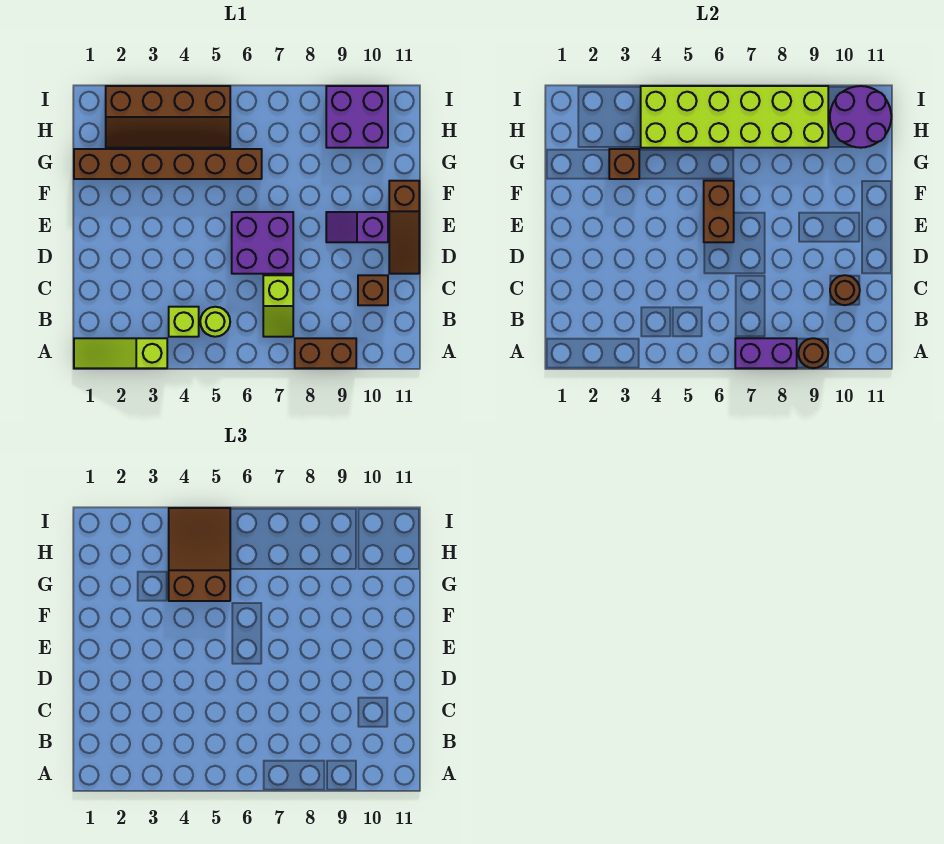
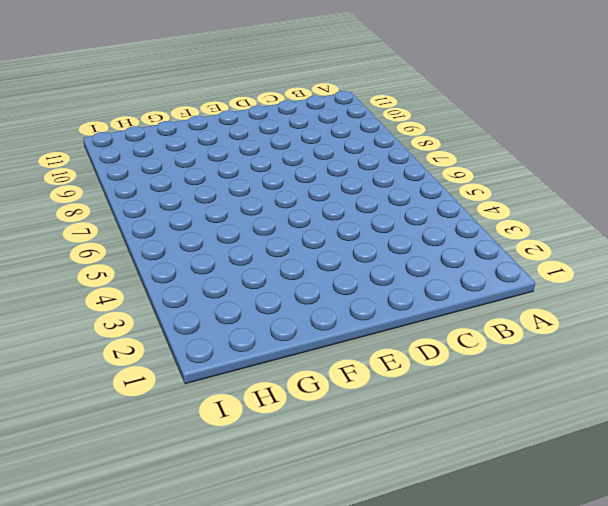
none -> lime slope A1:A3 level 1 top 3
none -> brown brick A8:A9 level 1
none -> lime brick B4 level 1

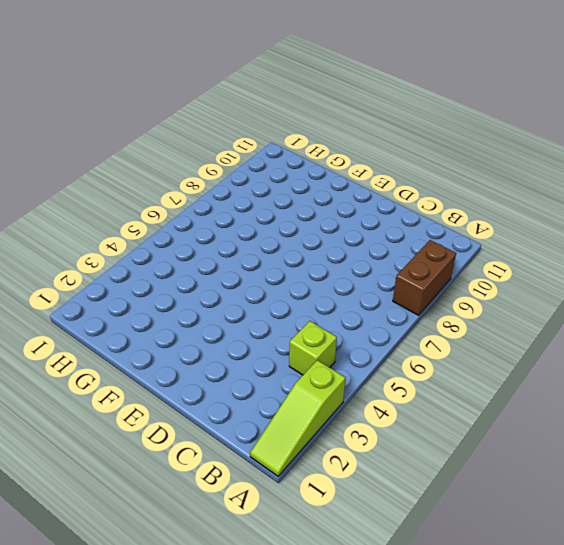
none -> lime round brick B5 level 1
none -> lime slope B7:C7 level 1 top C
none -> brown brick C10 level 1

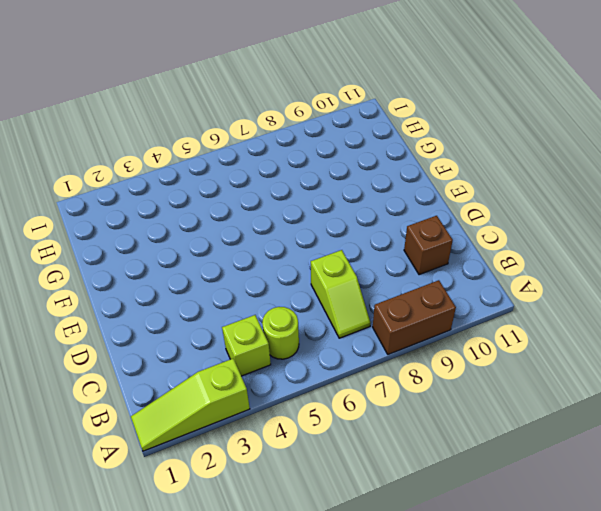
none -> purple brick D6:E7 level 1
none -> brown slope D11:F11 level 1 top F
none -> purple slope E9:E10 level 1 top 10

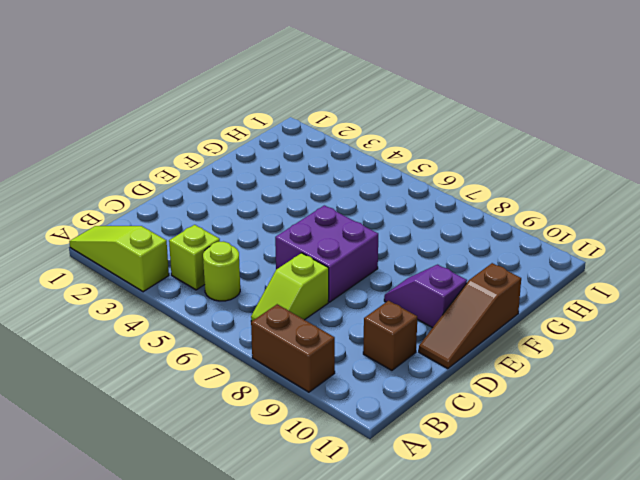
none -> brown brick G1:G6 level 1
none -> brown slope H2:I5 level 1 top I
none -> purple brick H9:I10 level 1

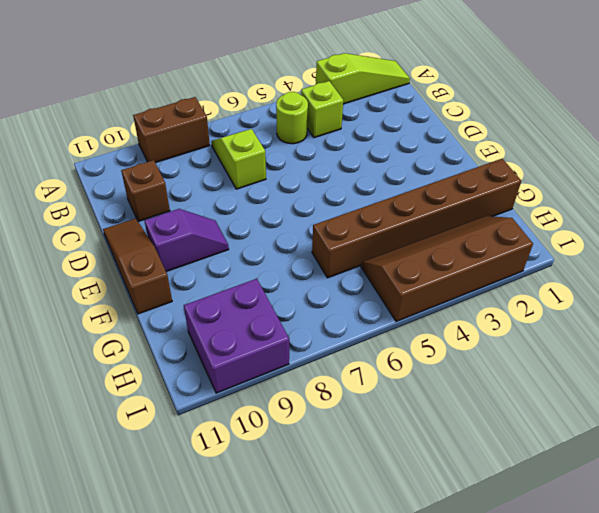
none -> purple brick D6:E7 level 1
none -> purple brick A7:A8 level 2
none -> brown round brick A9 level 2

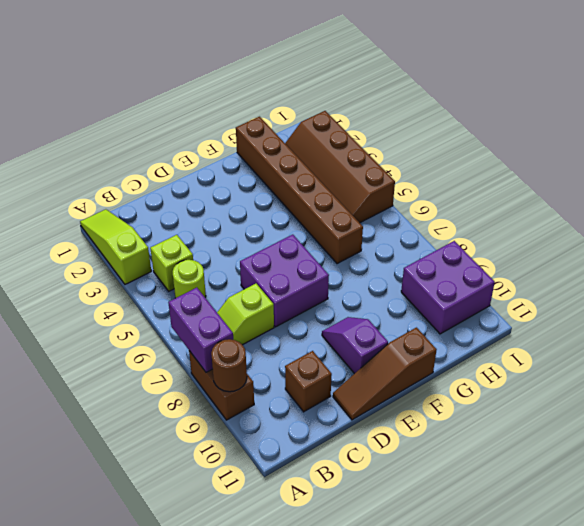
none -> brown round brick C10 level 2
none -> brown brick E6:F6 level 2
none -> brown brick G3 level 2

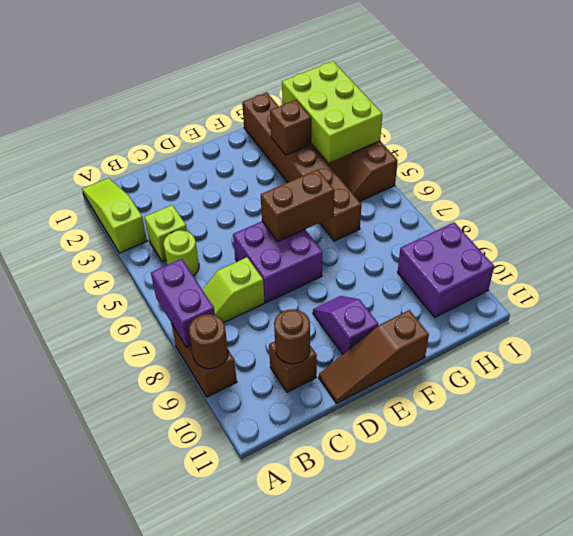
lime brick H2:I4 level 2 -> lime brick H4:I9 level 2
none -> purple round brick H10:I11 level 2
none -> brown slope G4:I5 level 3 top G

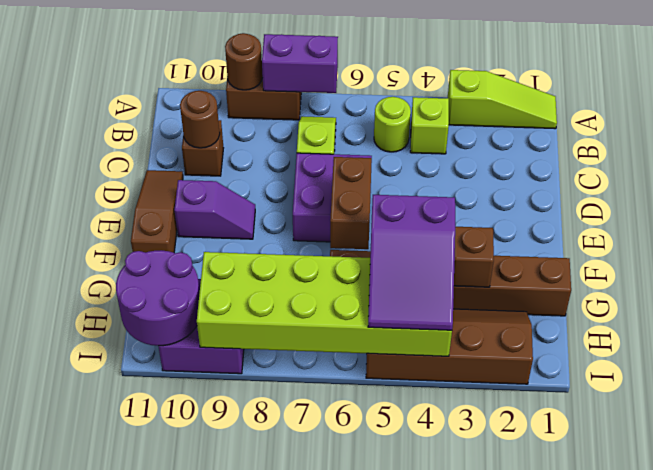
purple slope G4:I5 level 3 top G -> brown slope G4:I5 level 3 top G

